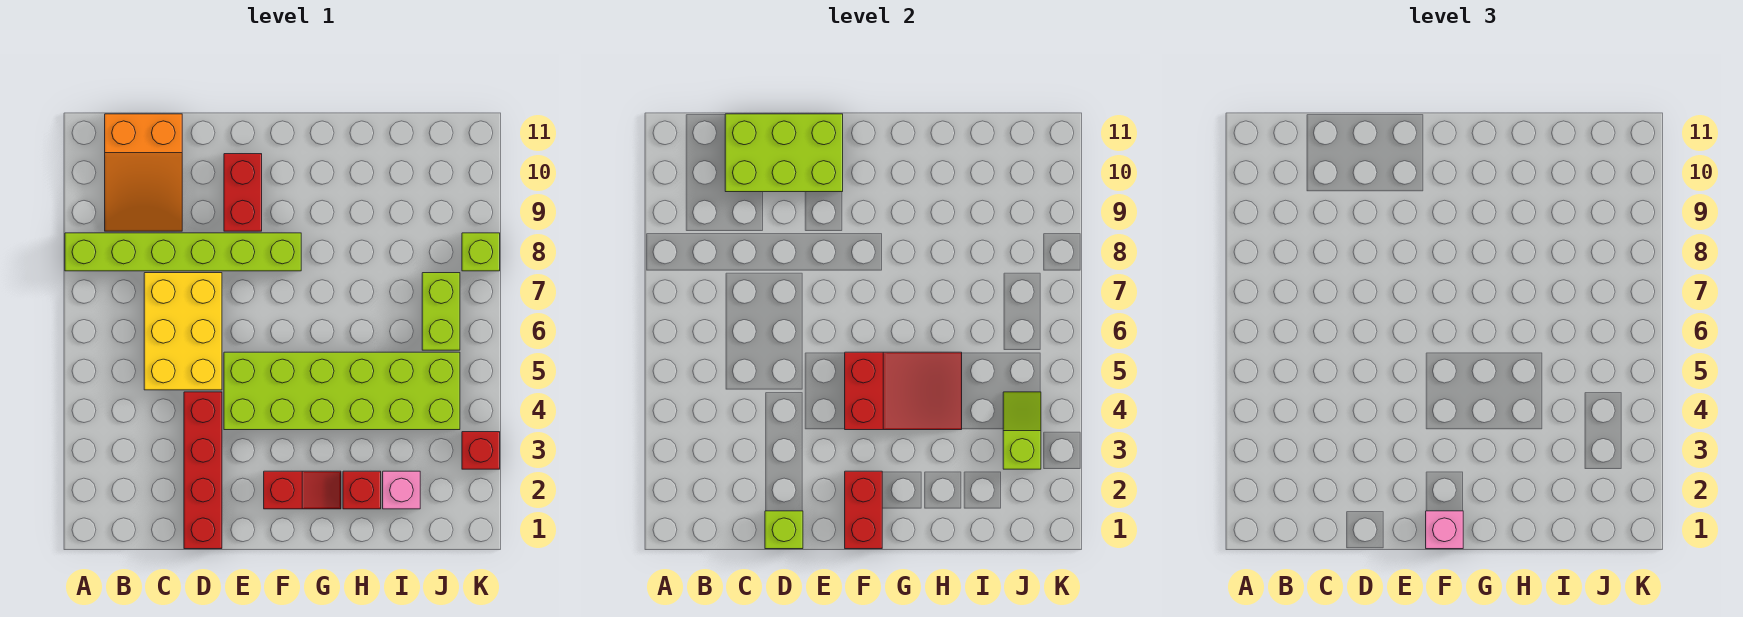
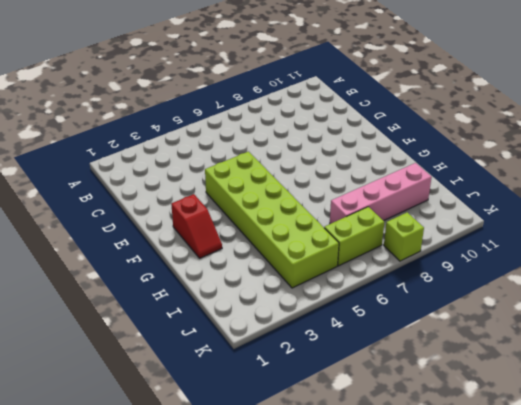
pink brick I7:I10 level 1 -> none
none -> lime brick A8:F8 level 1
none -> orange slope B9:C11 level 1 top 11
none -> yellow brick C5:D7 level 1

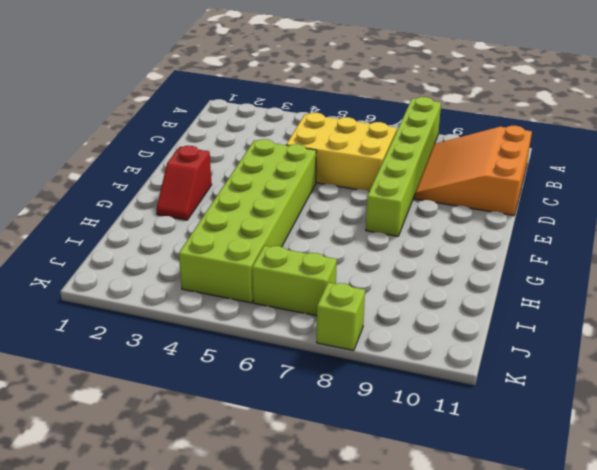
orange slope B9:D11 level 1 top 11 -> orange slope B9:C11 level 1 top 11
none -> red brick D1:D4 level 1
none -> red brick E9:E10 level 1
none -> red brick H2 level 1

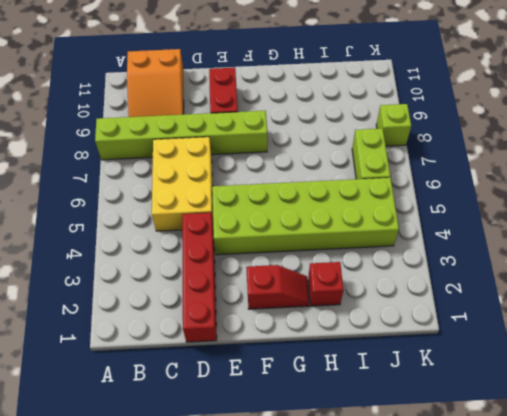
none -> pink brick I2 level 1
none -> red brick K3 level 1
none -> lime brick C10:E11 level 2

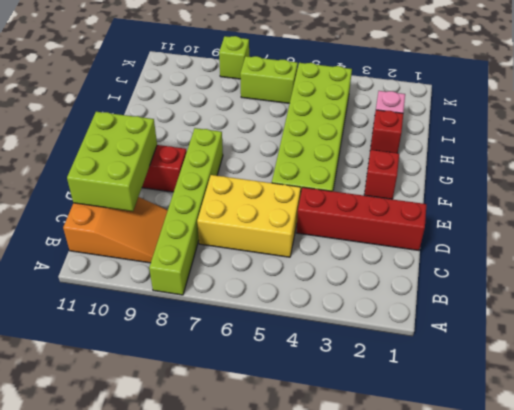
none -> red brick K3 level 1
none -> lime brick D1 level 2
none -> red brick F1:F2 level 2

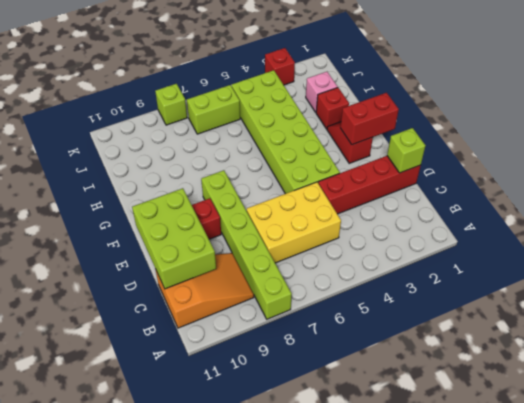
none -> red slope F4:H5 level 2 top F
none -> lime slope J3:J4 level 2 top 3
none -> pink brick F1 level 3

